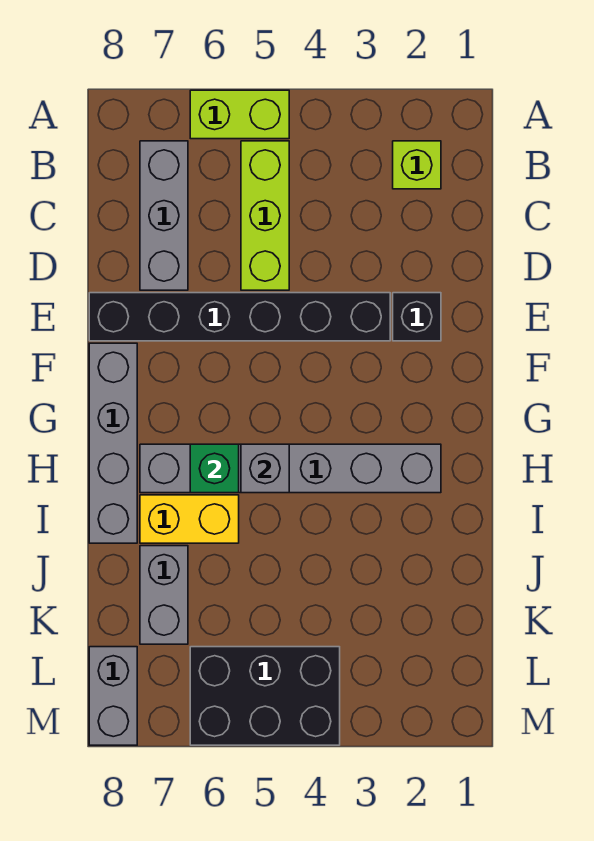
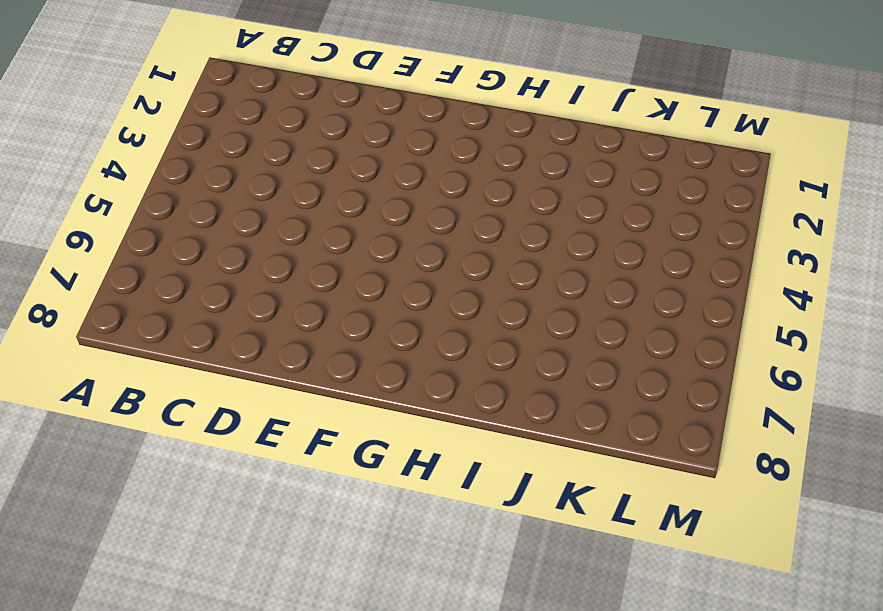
none -> lime brick A5:A6 level 1
none -> lime brick B2 level 1
none -> lime brick B5:D5 level 1

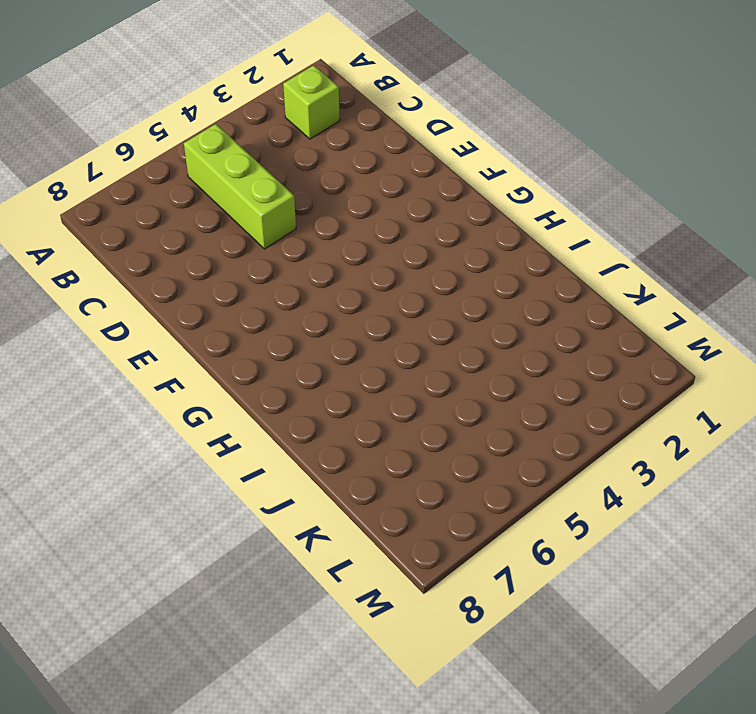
none -> lime brick A5:A6 level 1
none -> grey brick B7:D7 level 1
none -> black brick E2 level 1

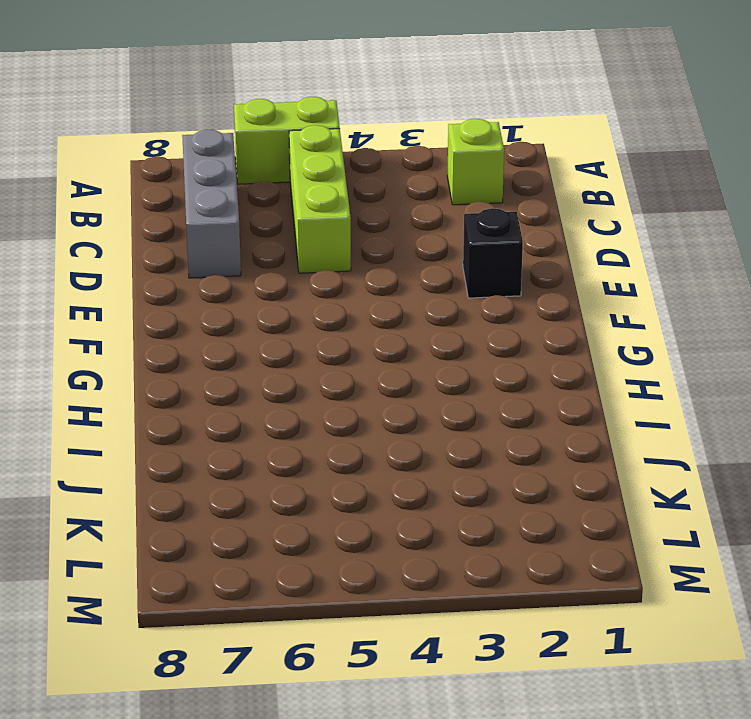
none -> black brick E3:E8 level 1
none -> grey brick F8:I8 level 1
none -> grey brick H2:H7 level 1

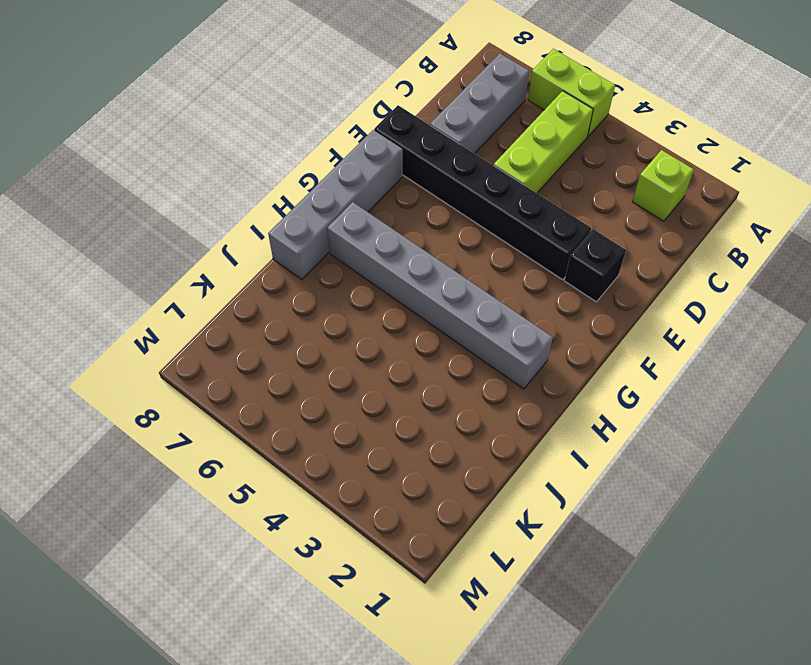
none -> yellow brick I6:I7 level 1
none -> grey brick J7:K7 level 1
none -> black brick L4:M6 level 1

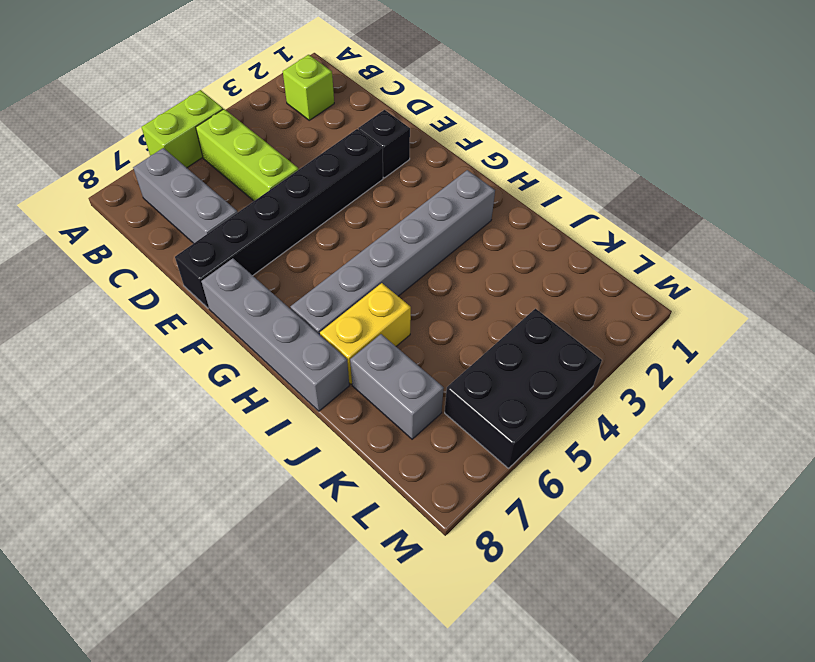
none -> grey brick L8:M8 level 1
none -> grey brick H5 level 2
none -> green brick H6 level 2

